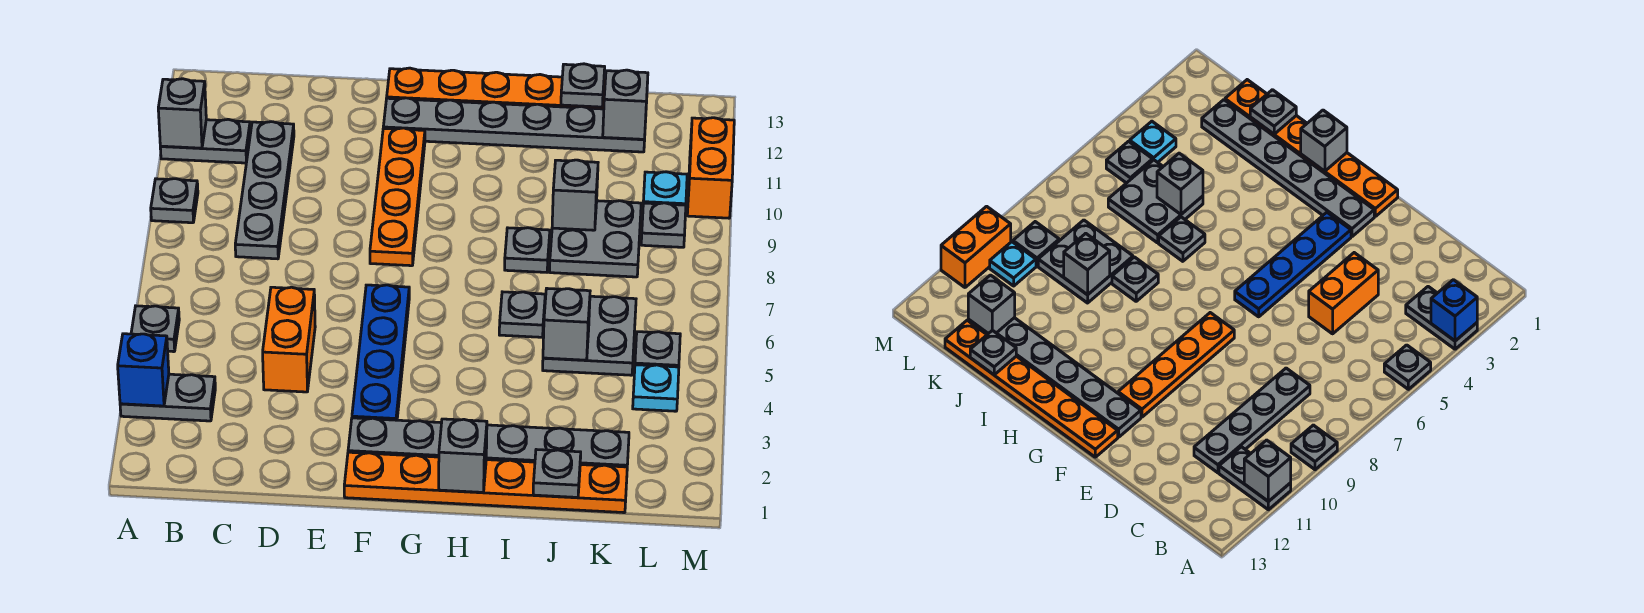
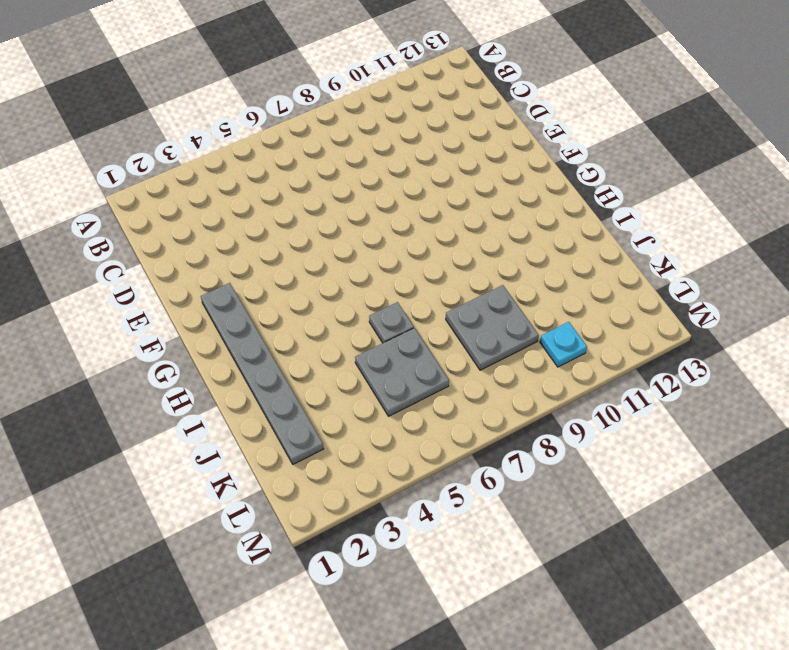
none -> grey plate A3:B3 level 1
none -> grey plate A5 level 1
none -> grey plate A9 level 1

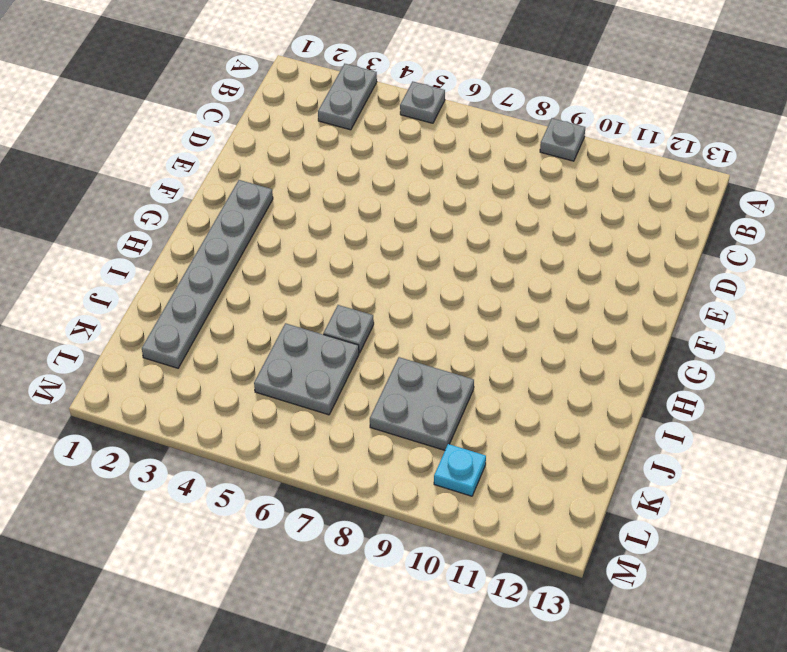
none -> grey plate A11:B11 level 1
none -> grey plate C8:C11 level 1
none -> orange brick D4:D5 level 1

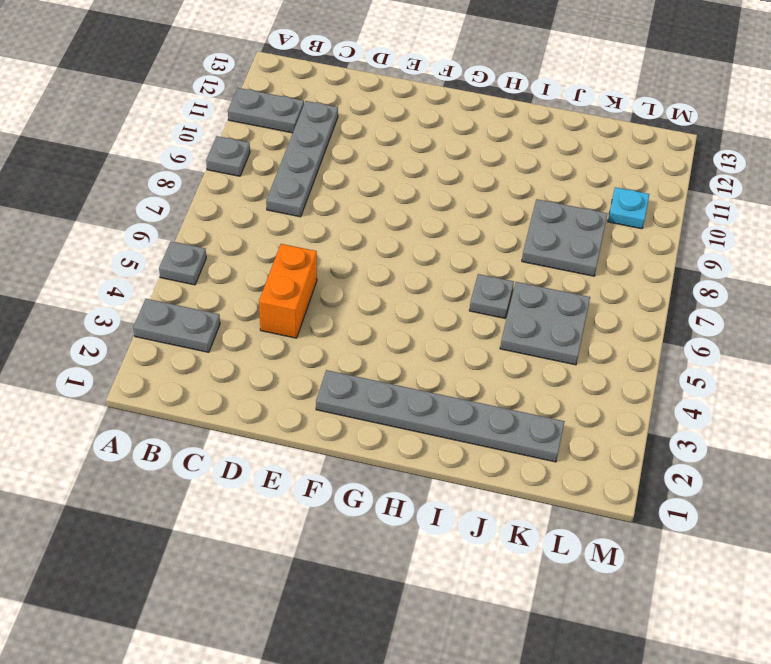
none -> orange plate F1:K1 level 1
none -> blue plate F3:F6 level 1
none -> orange plate F8:F11 level 1

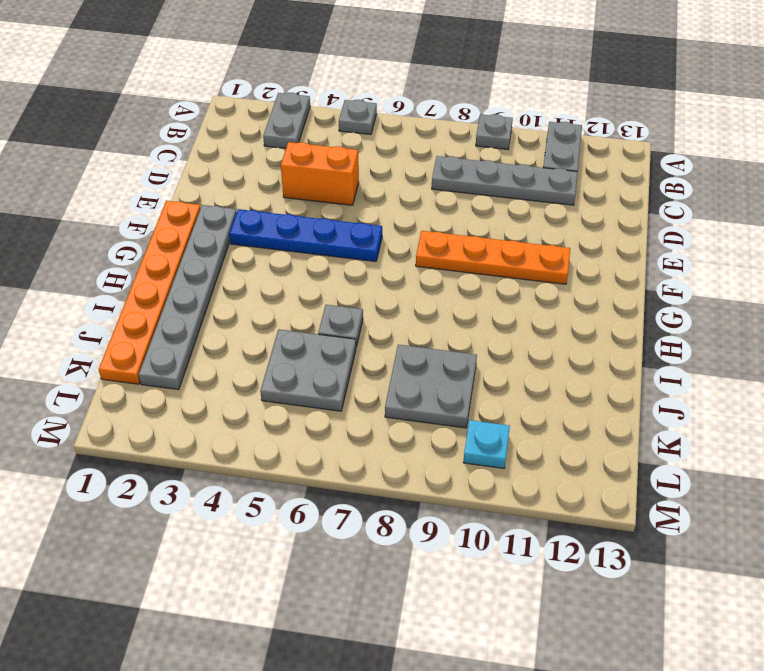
none -> grey plate F12:K12 level 1
none -> orange plate F13:K13 level 1
none -> grey plate I8 level 1

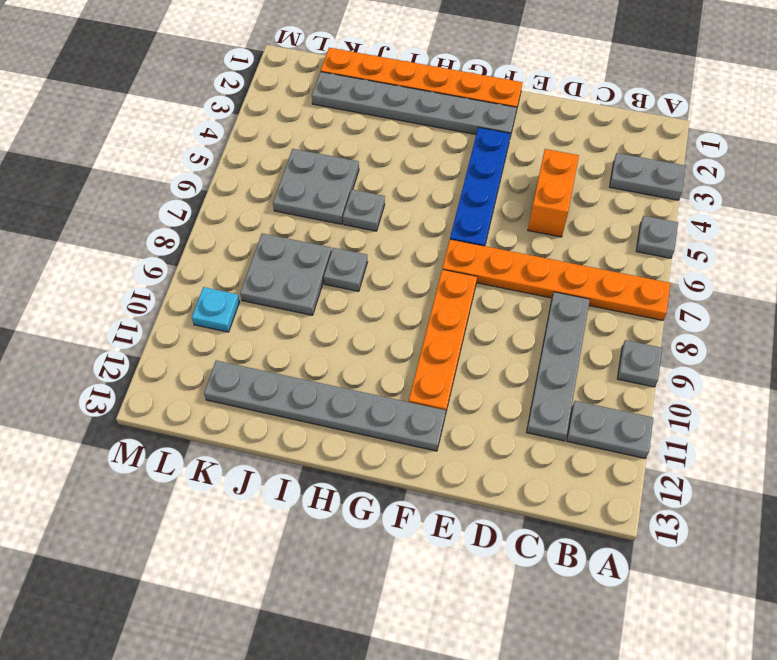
orange plate A7:F7 level 1 -> orange plate F13:K13 level 1
none -> cyan plate L4 level 1
none -> grey plate L5 level 1
none -> grey plate L9 level 1

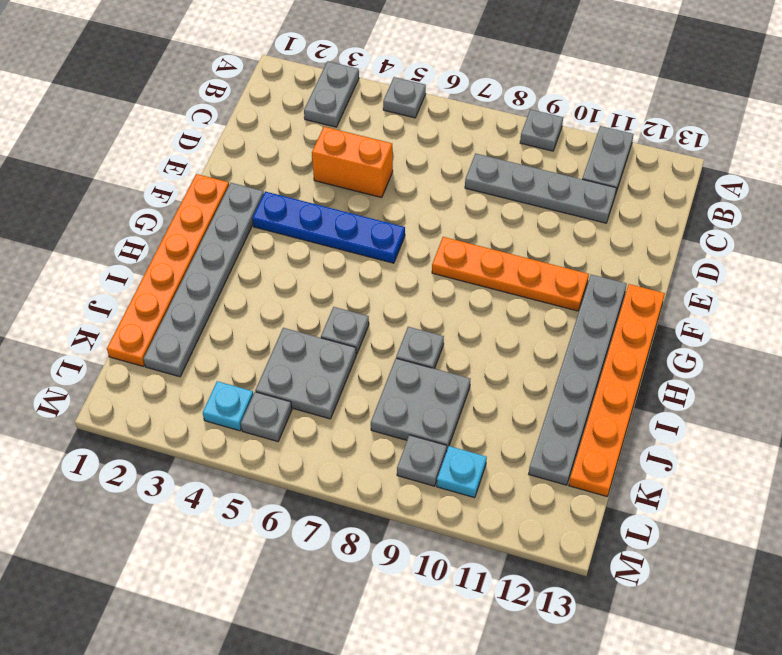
none -> orange brick M10:M11 level 1
none -> blue brick A3 level 2
none -> grey brick A11 level 2

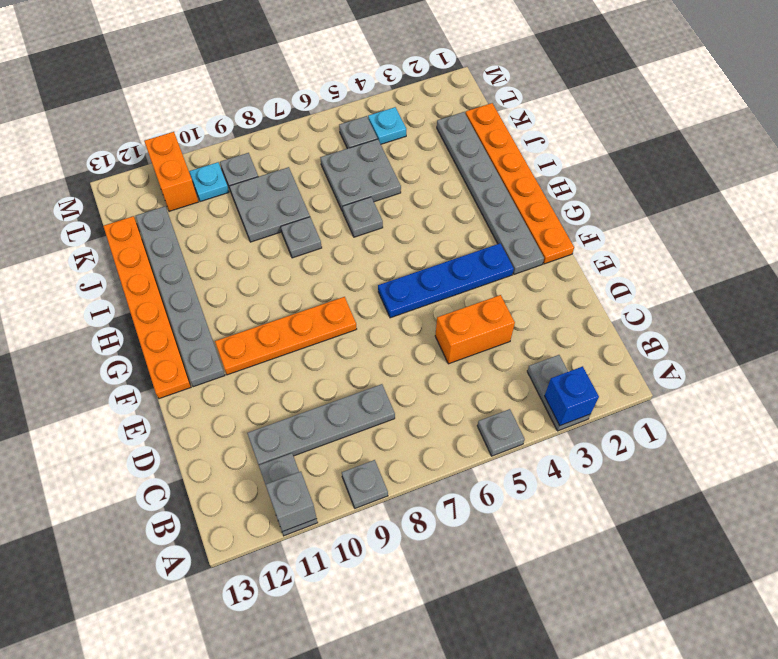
orange brick L11:M11 level 1 -> orange brick M10:M11 level 1
none -> grey brick H1 level 2
none -> grey plate J1 level 2
none -> grey brick J5 level 2

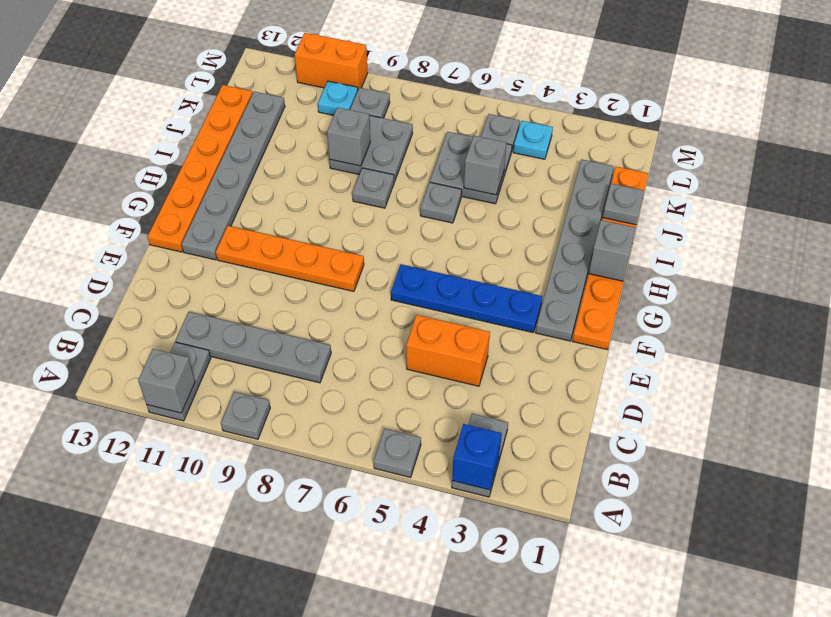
none -> grey plate J13 level 2
none -> grey brick K12 level 2

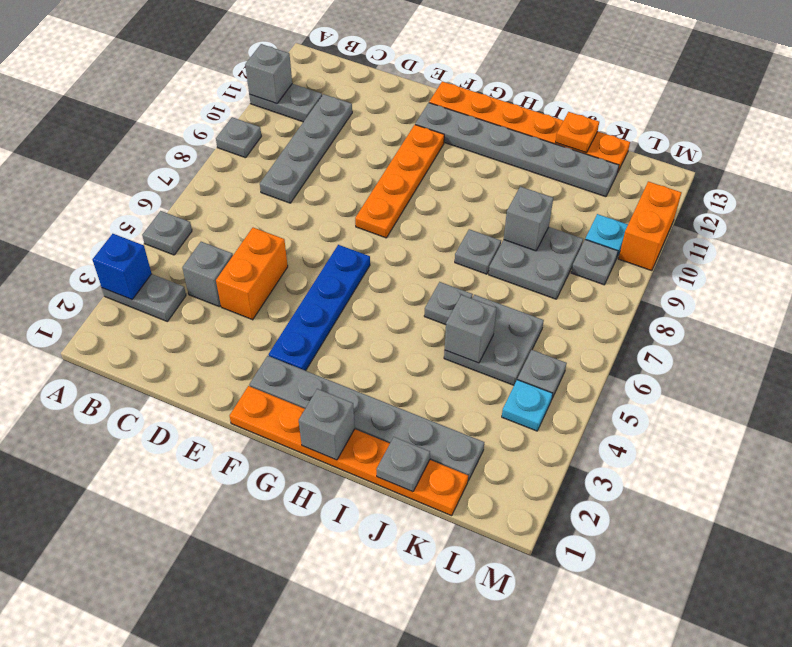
grey brick C4 level 1 -> grey brick K12 level 2
orange plate J13 level 2 -> grey plate J13 level 2

